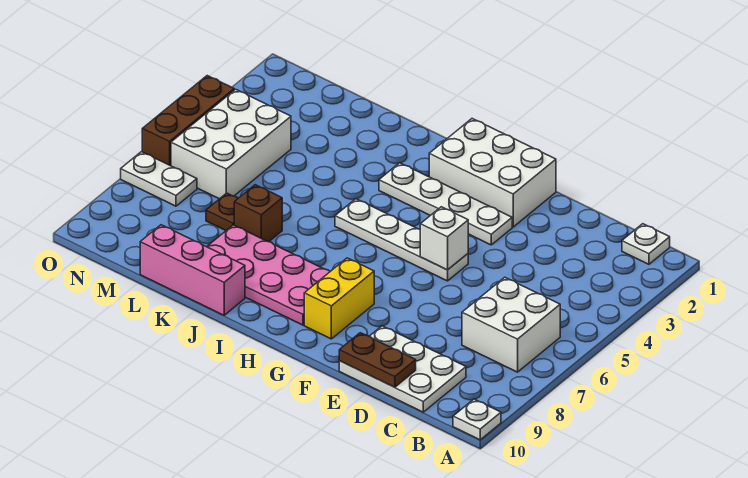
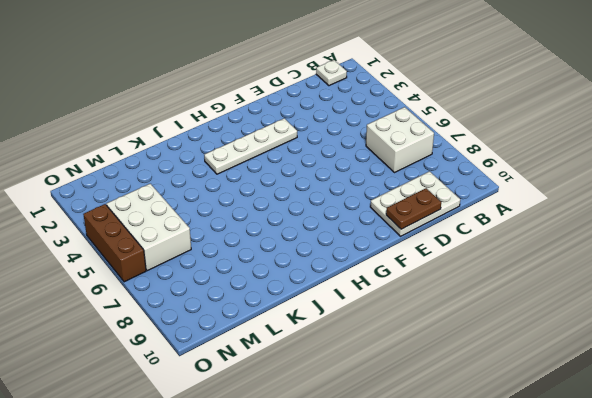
none -> white plate A10 level 1
none -> white brick F1:H2 level 1
none -> white plate F5:I5 level 1

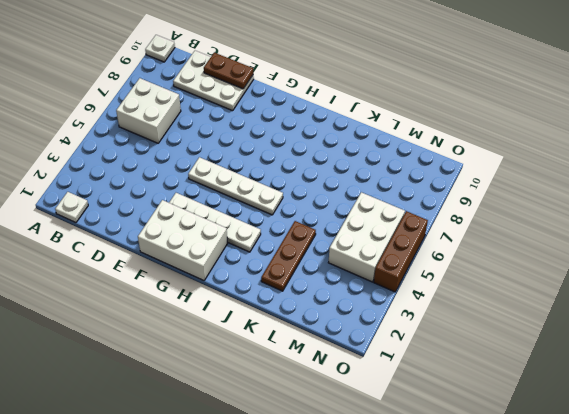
brown plate K2:K4 level 1 -> none
none -> yellow brick G8:G9 level 1
none -> pink plate H8:K9 level 1
none -> pink brick J10:L10 level 1

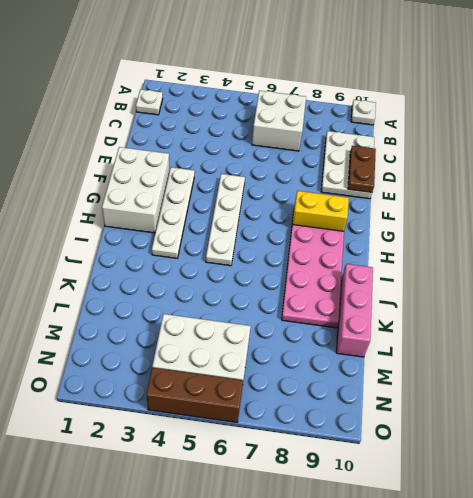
none -> brown brick K7 level 1
none -> brown plate L7 level 1
none -> white plate N7:O7 level 1

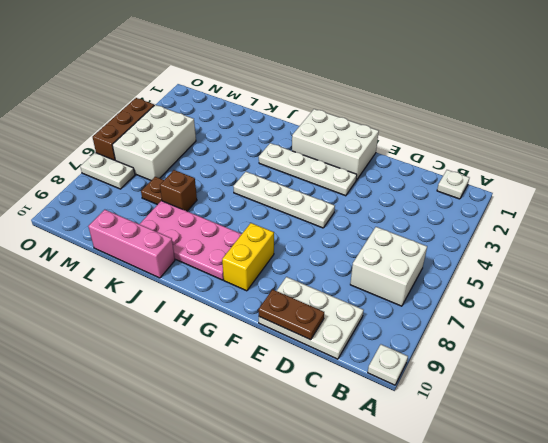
none -> white brick F5 level 2

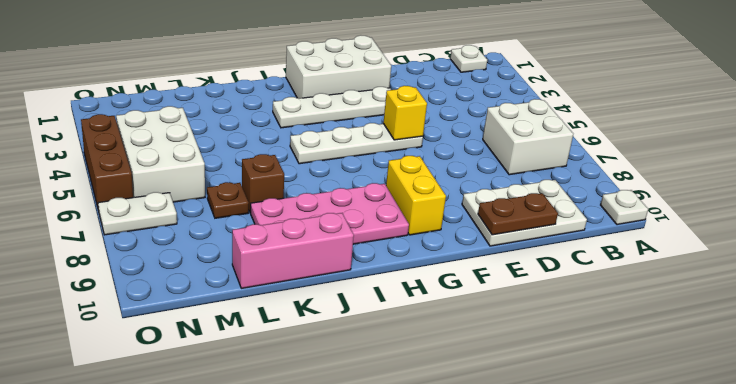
yellow brick F5 level 2 -> white brick F5 level 2

